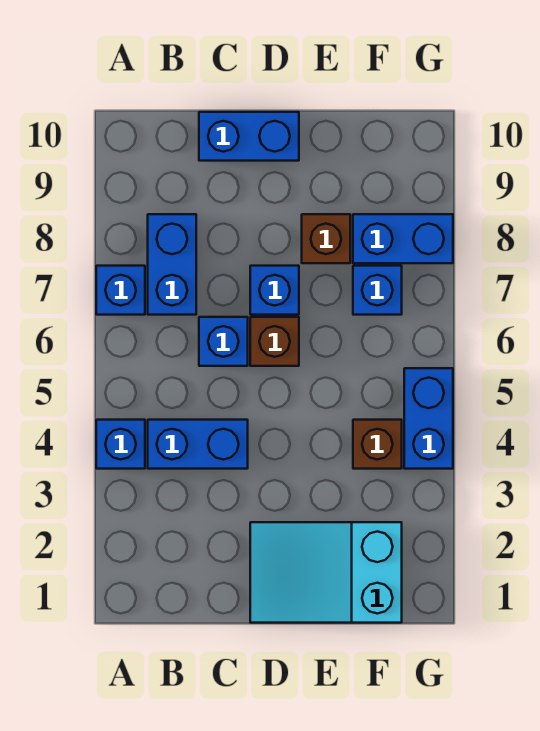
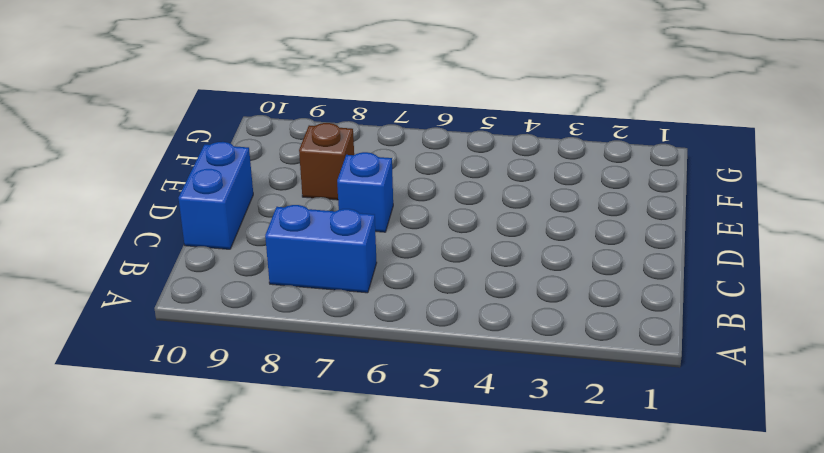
none -> blue brick A4 level 1
none -> blue brick A7 level 1
none -> blue brick B4:C4 level 1

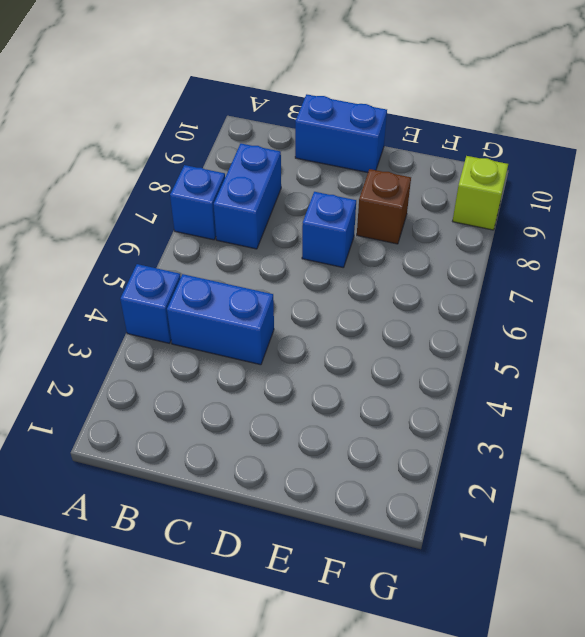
lime brick G9 level 1 -> none
none -> blue brick C6 level 1
none -> cyan slope D1:F2 level 1 top F
none -> brown brick D6 level 1

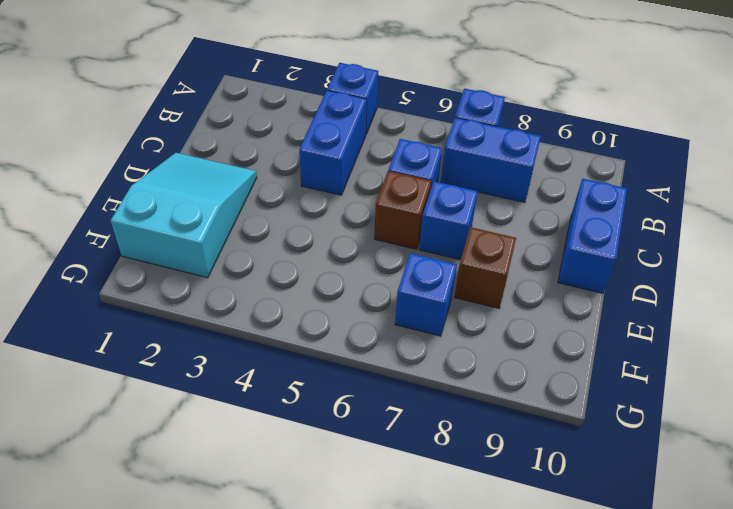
none -> brown brick F4 level 1
none -> blue brick F8:G8 level 1
none -> blue brick G4:G5 level 1

